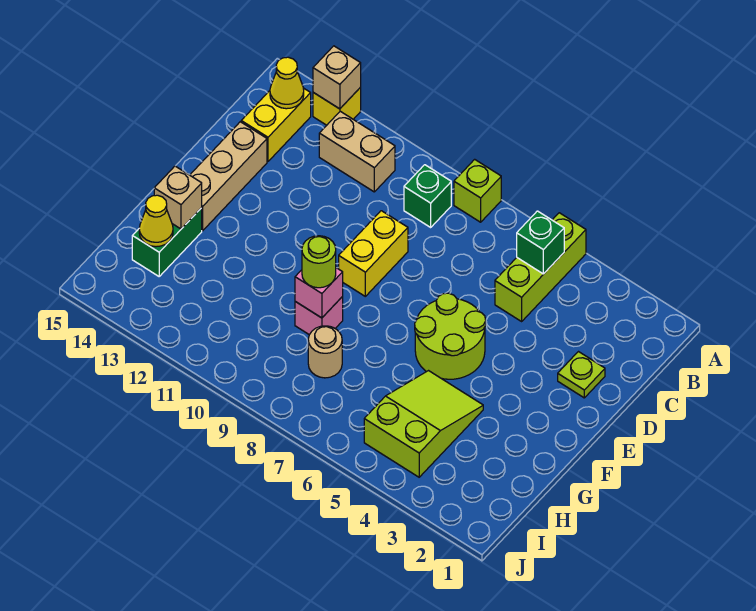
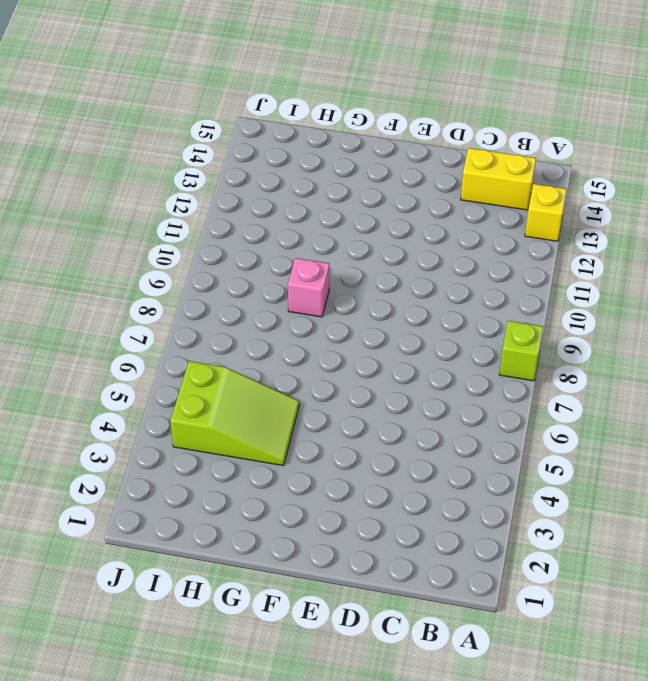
none -> lime brick A5:C5 level 1
none -> green brick B9 level 1
none -> tan brick B11:B12 level 1

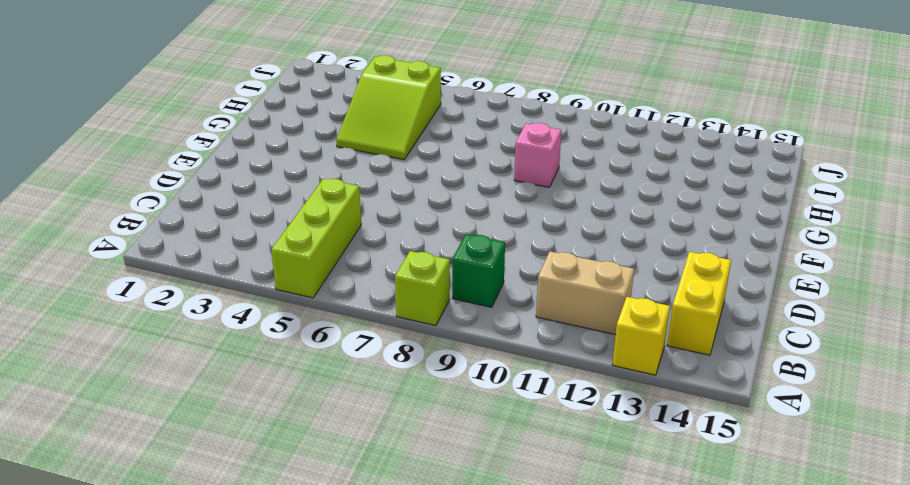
none -> lime plate D2 level 1
none -> yellow brick D9:E9 level 1
none -> tan brick D14:F14 level 1

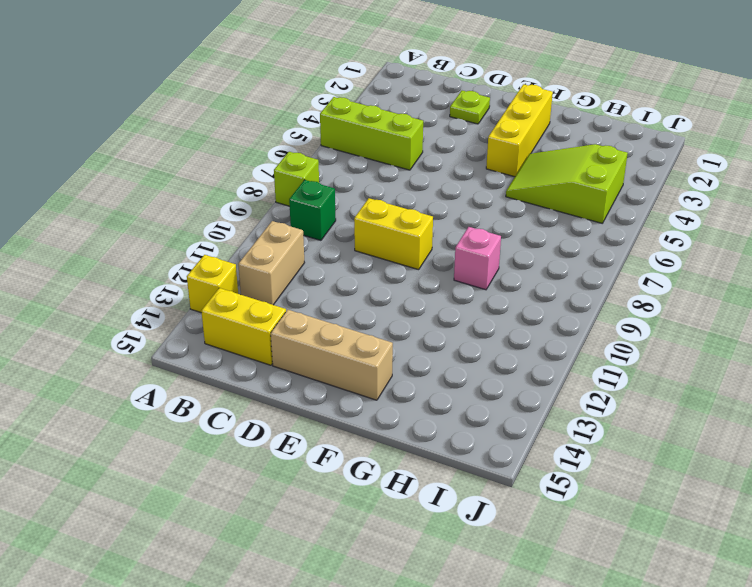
yellow brick F2:F4 level 1 -> none
none -> lime round brick E5:F6 level 1
none -> green brick G14:H14 level 1
none -> tan round brick H8 level 1

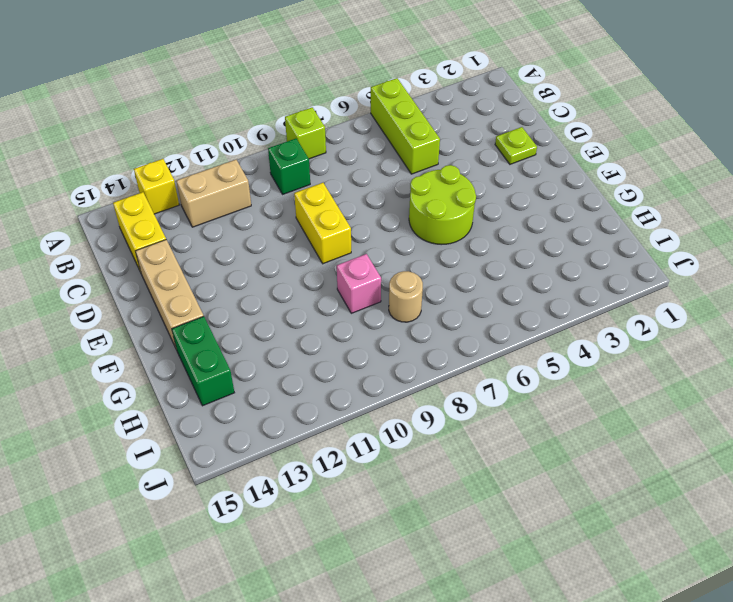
none -> lime slope G4:I5 level 1 top I
none -> tan brick A13 level 2
none -> green brick B5 level 2

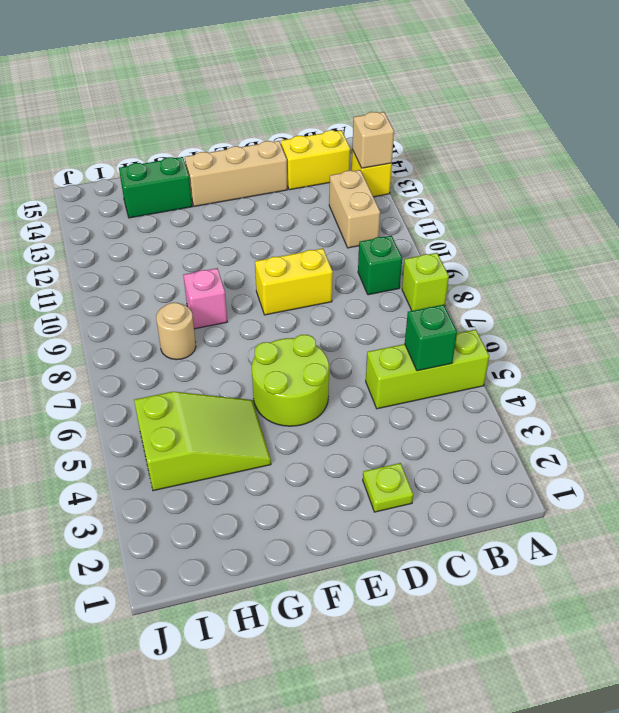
none -> yellow cone B14 level 2
none -> pink brick G9 level 2
none -> tan brick G14 level 2

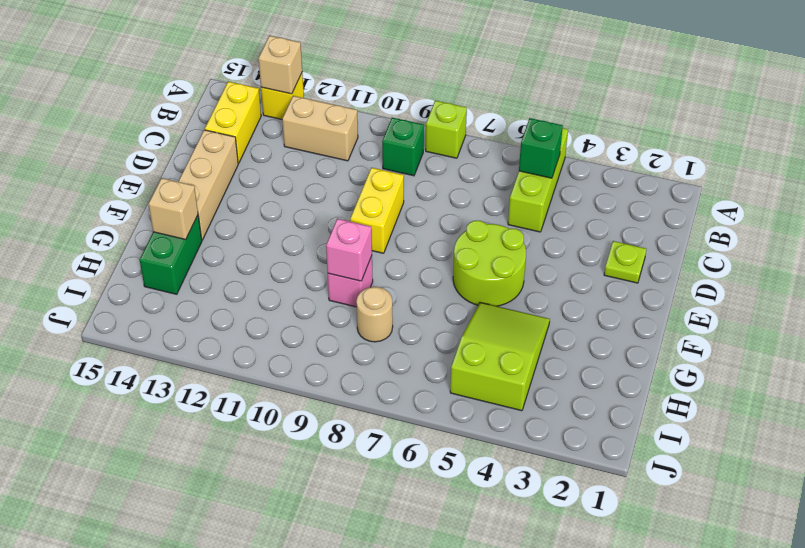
none -> yellow cone B14 level 2
none -> yellow cone H14 level 2
none -> lime round brick G9 level 3

